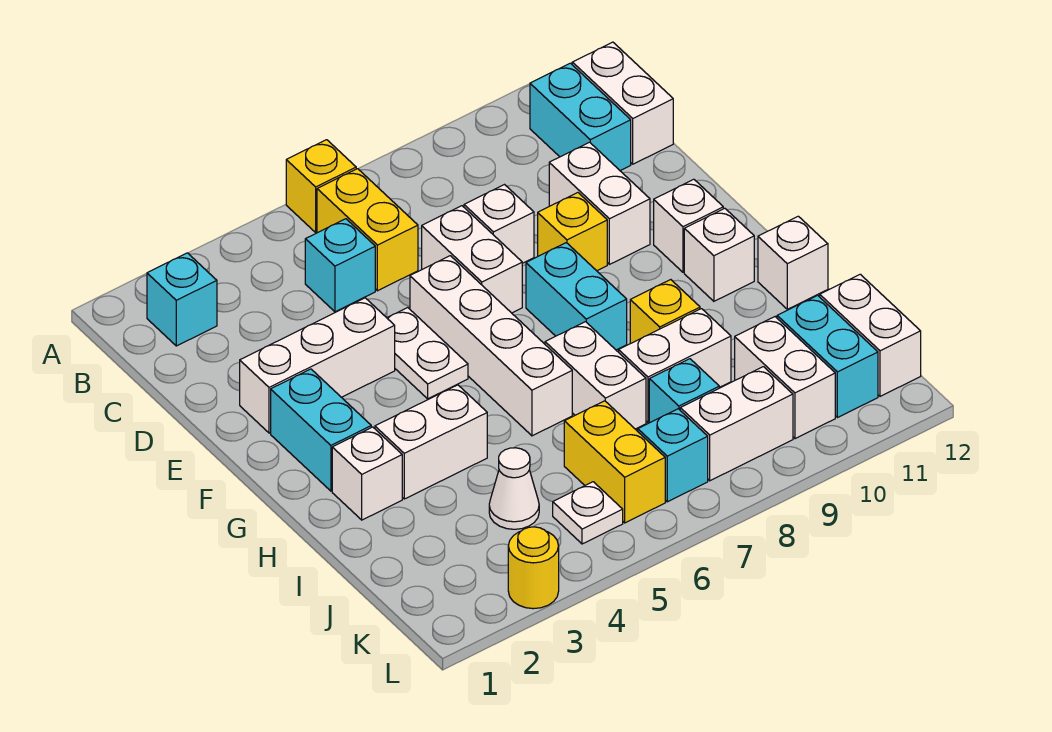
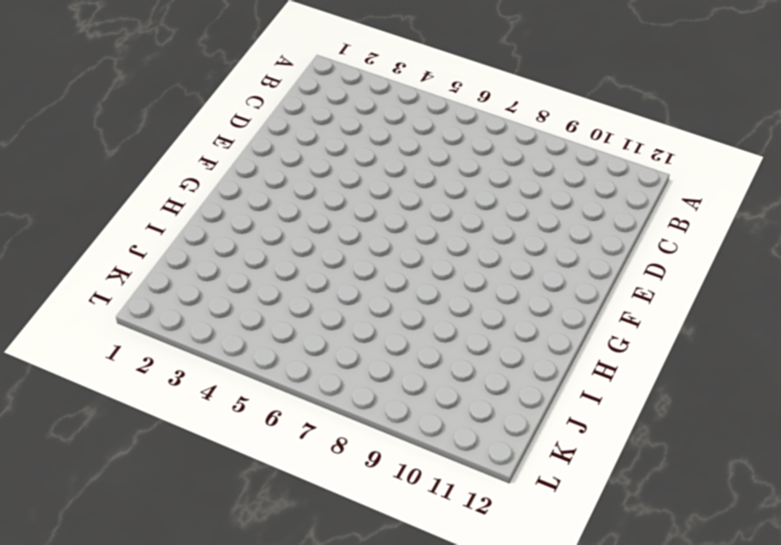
none -> yellow brick A6 level 1
none -> cyan brick B2 level 1
none -> yellow brick B6:C6 level 1
none -> cyan brick B11:C11 level 1

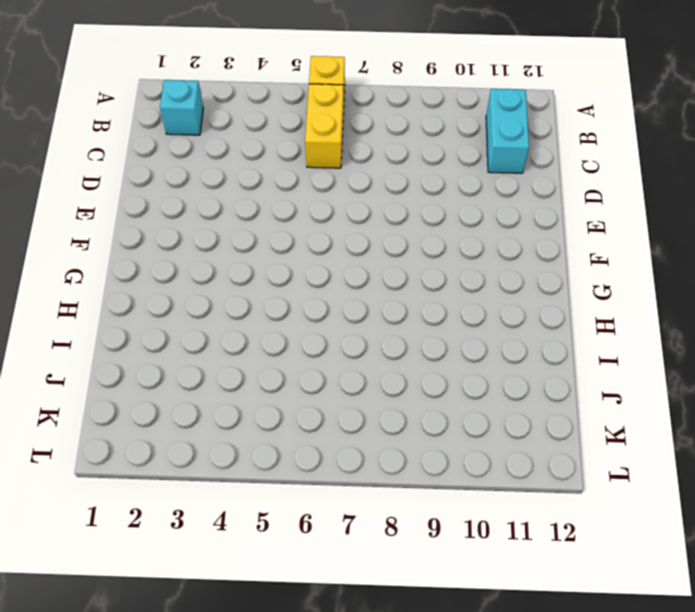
none -> white brick B12:C12 level 1
none -> cyan brick C5 level 1
none -> white brick D7:E7 level 1
none -> white brick D8 level 1

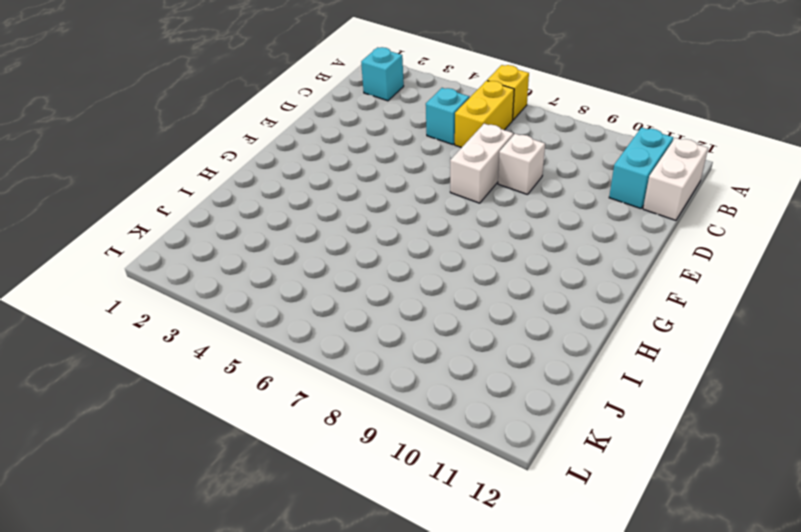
none -> white brick D10:E10 level 1
none -> white brick E2:E4 level 1
none -> white plate E5:F5 level 1
none -> white brick E6:H6 level 1

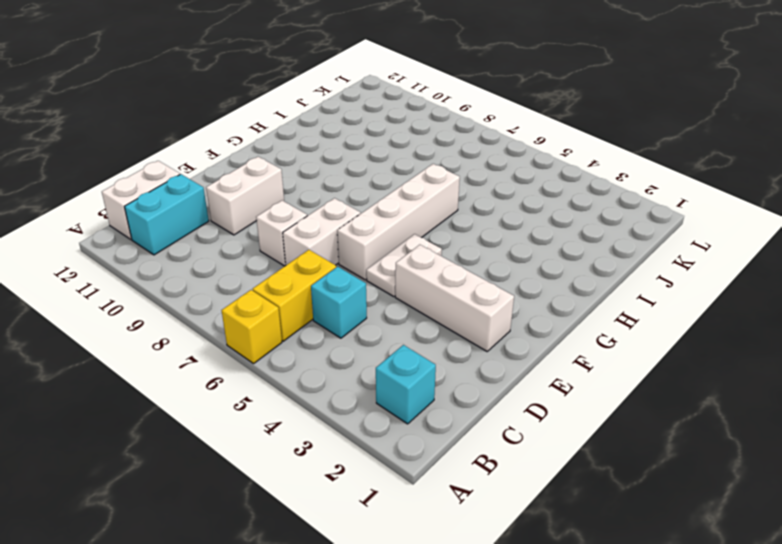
none -> yellow brick E9 level 1
none -> cyan brick F2:G2 level 1
none -> cyan brick F8:G8 level 1
none -> white brick F11 level 1

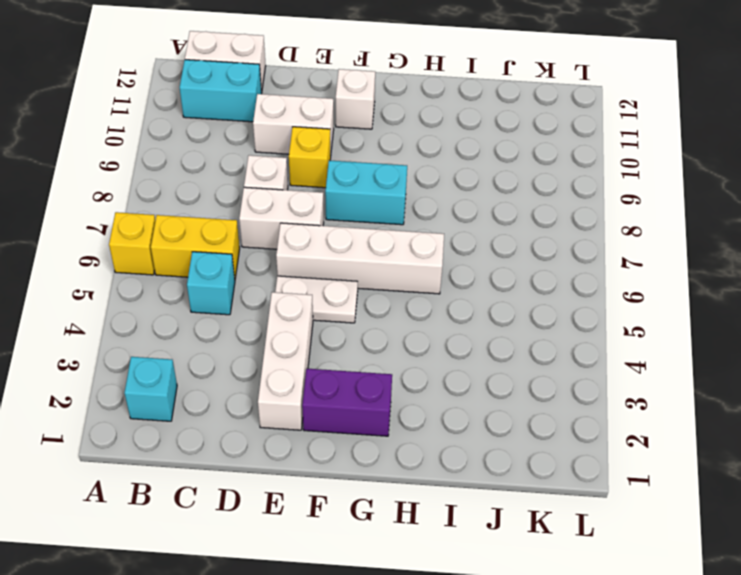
purple brick F2:G2 level 1 -> cyan brick F2:G2 level 1
none -> white brick G11 level 1
none -> white brick H2 level 1
none -> white brick H3:H4 level 1
none -> white brick H7:I7 level 1

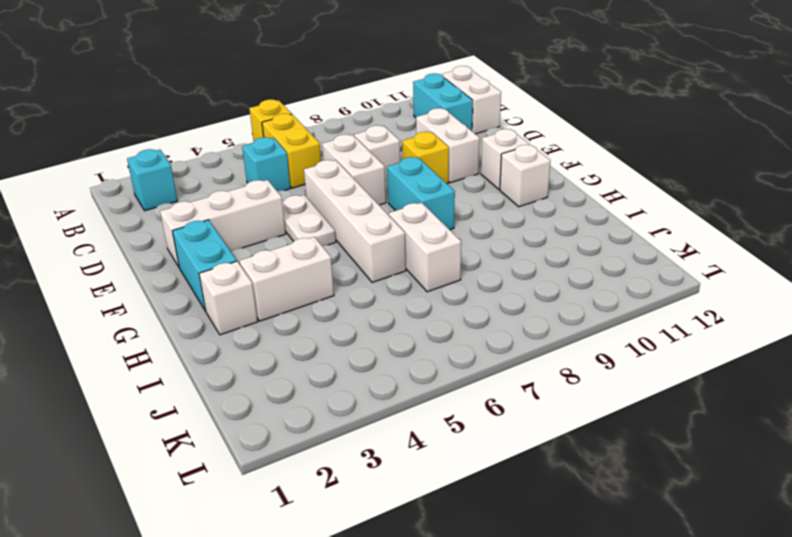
none -> yellow brick H9 level 1
none -> white brick H12 level 1
none -> white brick I8:I9 level 1
none -> white cone J4 level 1

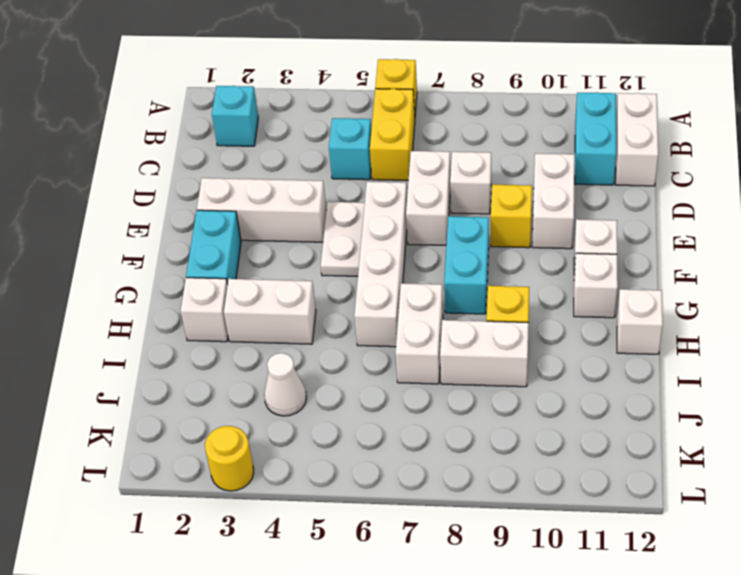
none -> yellow brick J6:K6 level 1
none -> cyan brick J8 level 1
none -> white brick J10:K10 level 1
none -> cyan brick J11:K11 level 1

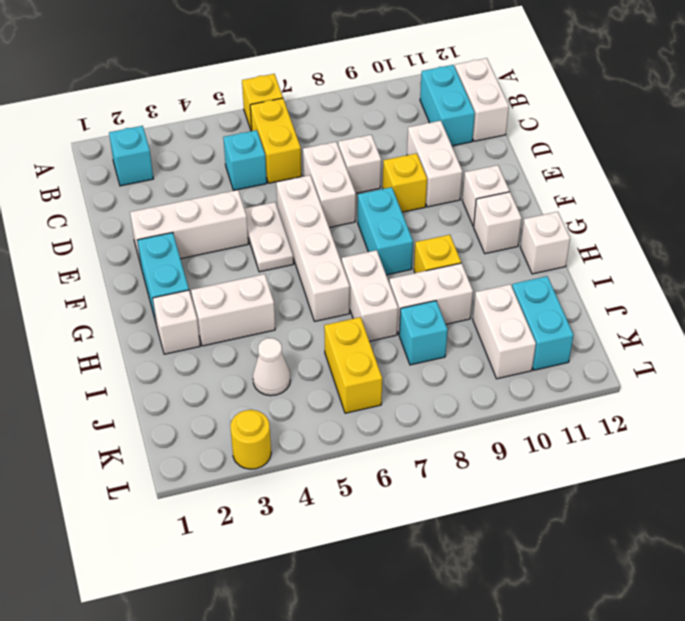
none -> white brick J12:K12 level 1
none -> white plate K5 level 1
none -> cyan brick K7 level 1
none -> white brick K8:K9 level 1

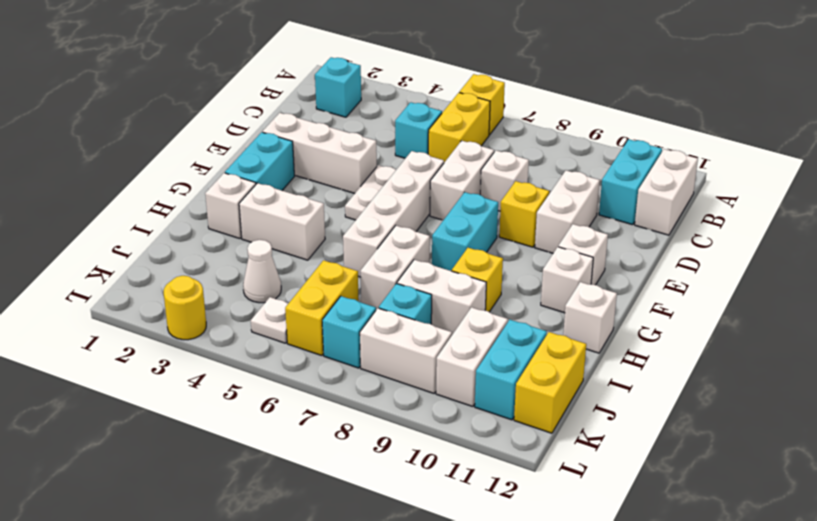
yellow brick J12:K12 level 1 -> white brick J12:K12 level 1

